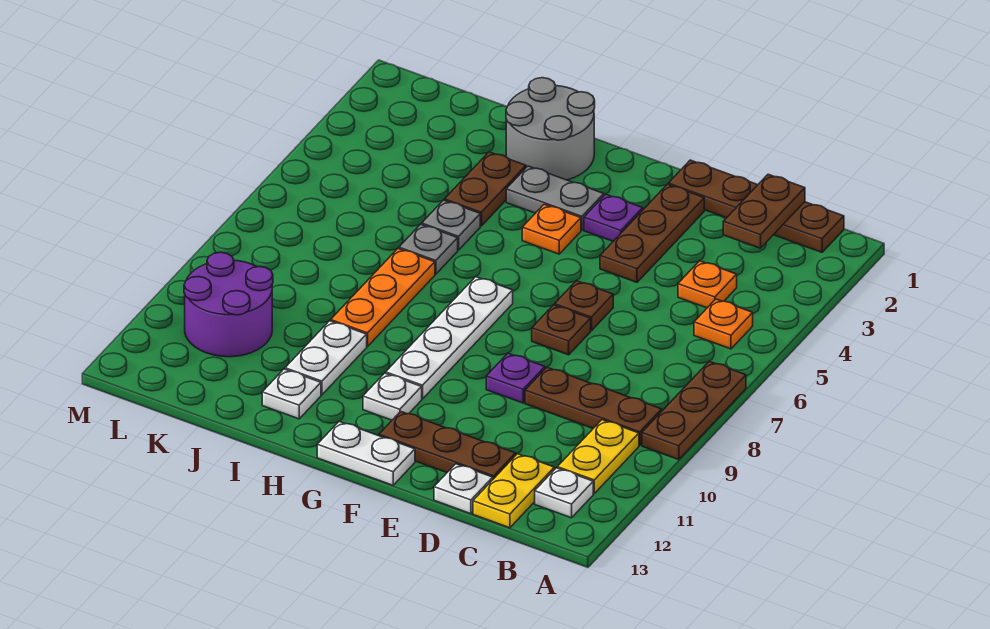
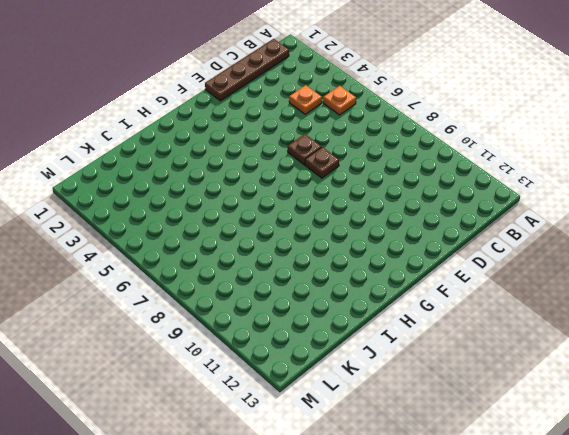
none -> brown plate A7:A9 level 1
none -> brown plate B9:D9 level 1
none -> yellow plate B10:B11 level 1

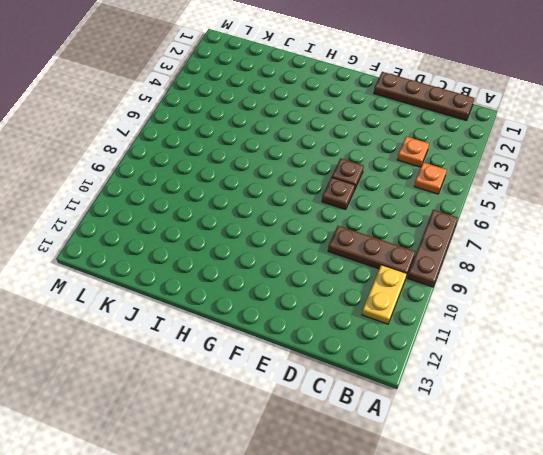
none -> white plate B12 level 1
none -> yellow plate C12:C13 level 1
none -> brown plate D12:F12 level 1

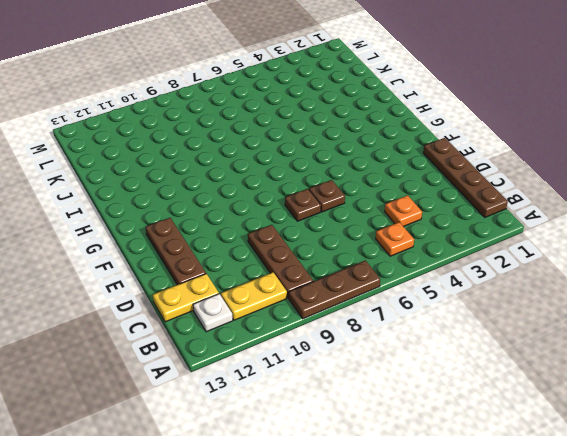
none -> white plate D13 level 1
none -> brown plate E2:E4 level 1
none -> purple plate E9 level 1

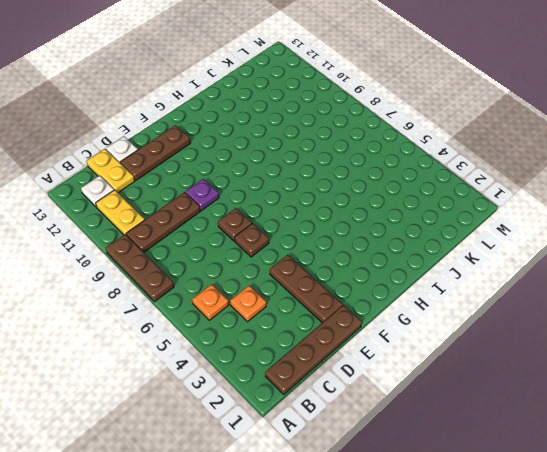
none -> purple plate F3 level 1
none -> white plate F13:G13 level 1
none -> grey plate G3:H3 level 1

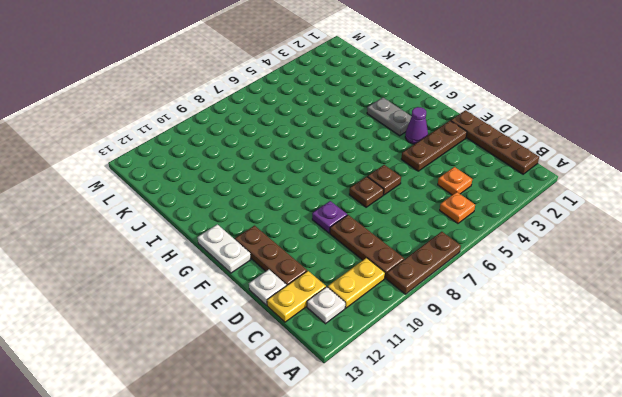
purple cone F3 level 1 -> purple plate F3 level 1
none -> orange plate G4 level 1
none -> white plate G7:G10 level 1
none -> white plate G11 level 1

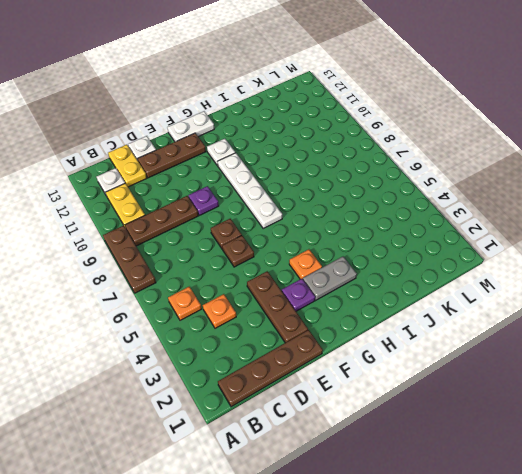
none -> grey round brick H1:I2 level 1
none -> brown plate I3:I4 level 1
none -> grey plate I5 level 1

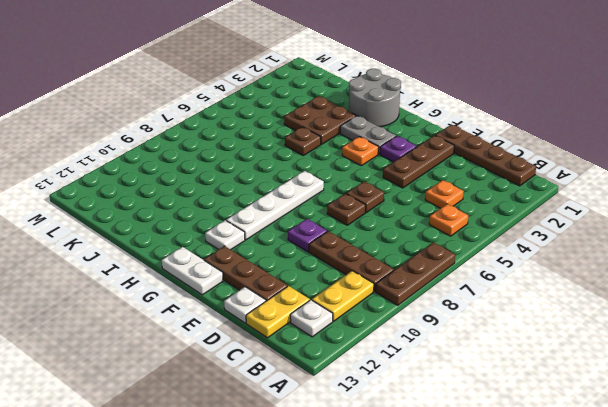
brown plate I3:J4 level 1 -> brown plate I3:I4 level 1
brown plate I5 level 1 -> grey plate I5 level 1
none -> grey plate I6 level 1
none -> orange plate I7:I9 level 1
none -> white plate I10:I11 level 1

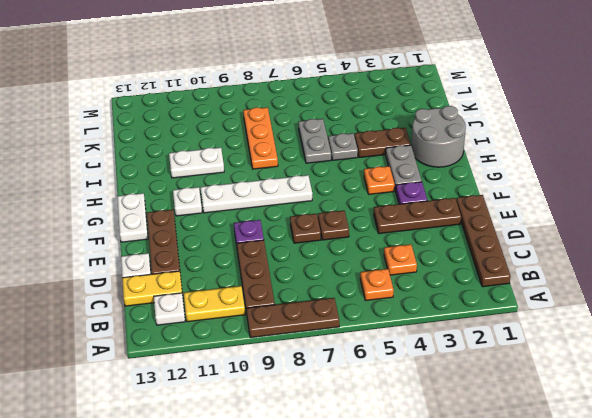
grey plate I6:J6 level 1 -> grey plate I6 level 1
orange plate I8:K8 level 1 -> orange plate I7:I9 level 1
none -> white plate I12 level 1
none -> purple round brick K10:L11 level 1
none -> brown plate C1:C2 level 2

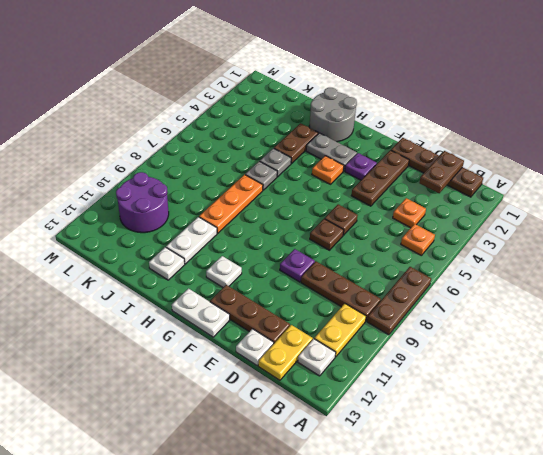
none -> white plate G7:G10 level 1

